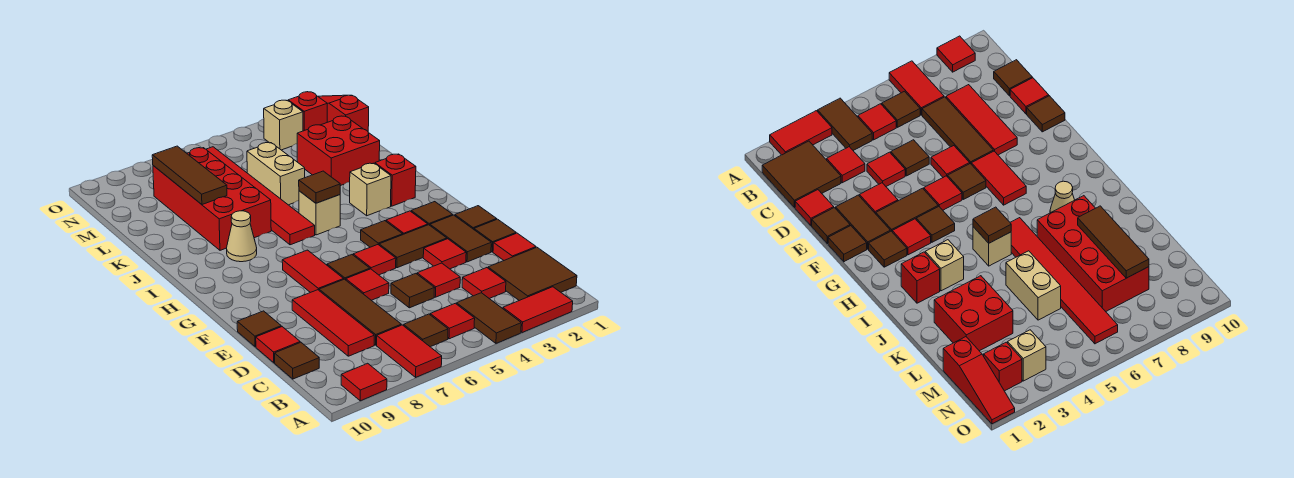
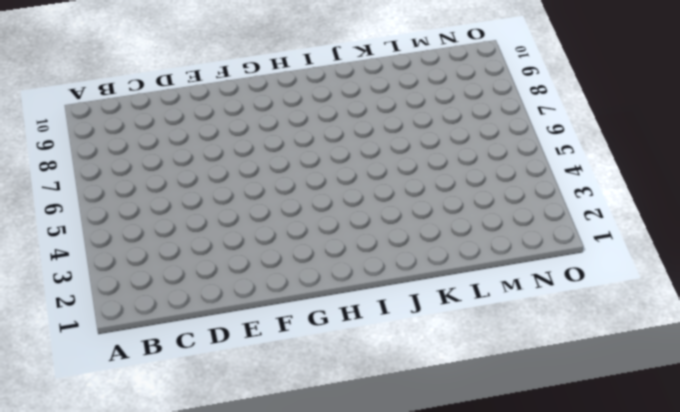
none -> red tile A2:A3 level 1
none -> brown tile A4:B4 level 1
none -> red tile A7:B7 level 1
none -> red tile A9 level 1

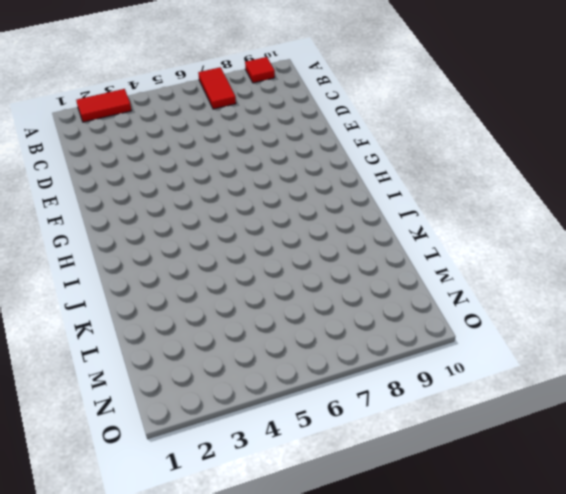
none -> brown tile A4:B4 level 1
none -> brown tile B1:C2 level 1
none -> red tile B5 level 1
none -> brown tile B6 level 1

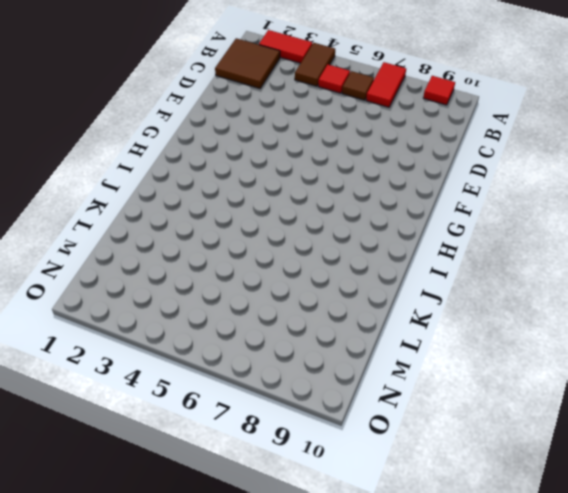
none -> red tile C3 level 1
none -> brown tile C7:E7 level 1
none -> red tile C8:E8 level 1
none -> brown tile C10 level 1

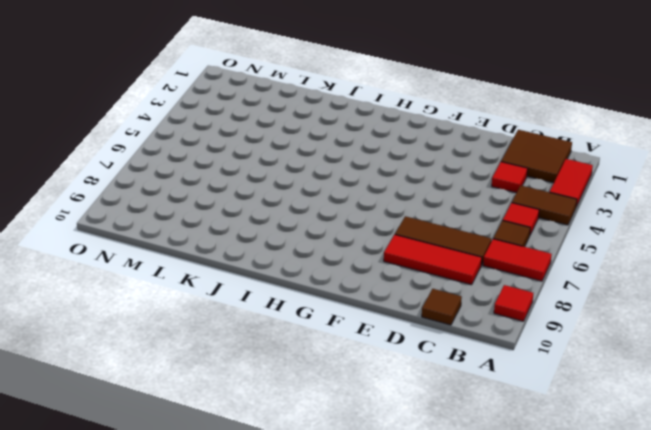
none -> red tile D1 level 1
none -> red tile D4 level 1
none -> brown tile D5 level 1
none -> red tile D10 level 1

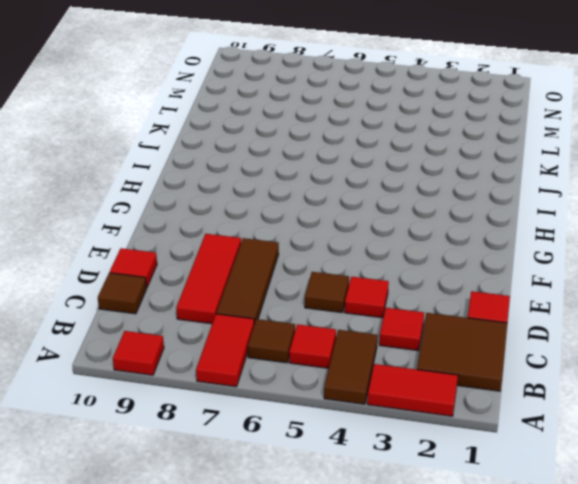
none -> brown tile E1 level 1
none -> brown tile E2:F2 level 1
none -> red tile E3 level 1
none -> red tile E6 level 1

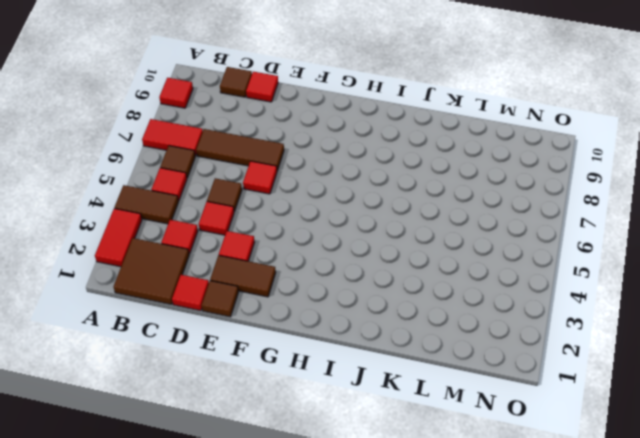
none -> red tile C8:E8 level 1
none -> brown tile E10 level 1
none -> brown tile F1 level 1
none -> brown tile F3:F4 level 1

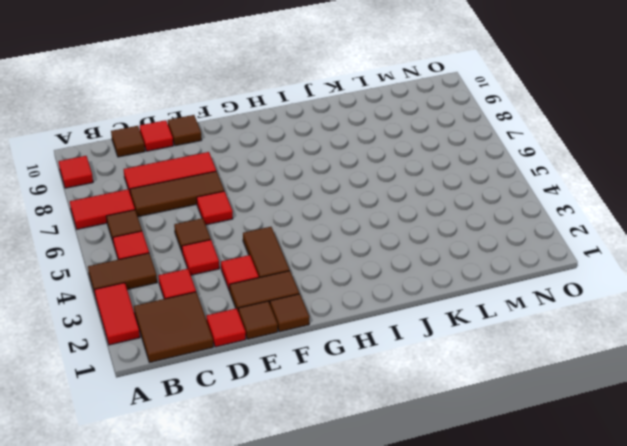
none -> red tile F5 level 1
none -> brown tile F6 level 1
none -> red tile F7:G7 level 1
none -> brown tile G2 level 1

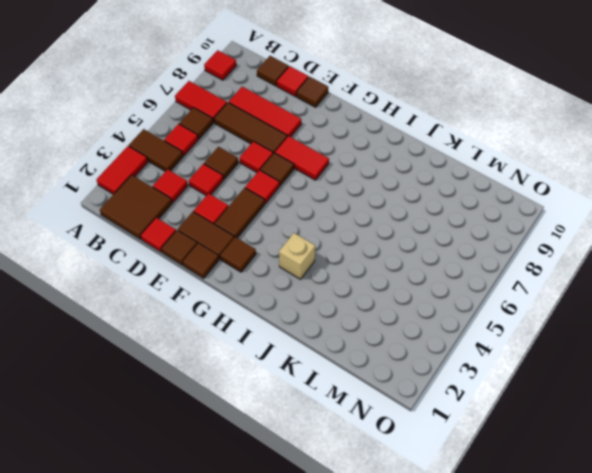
none -> red tile G3 level 1
none -> brown tile G4 level 1
none -> red brick I2 level 1
none -> tan brick I5 level 1

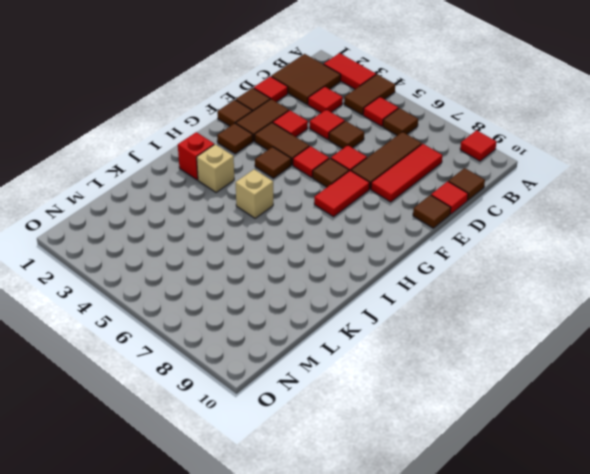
none -> red tile A7:B7 level 1
none -> red tile G3 level 1
none -> red tile I6:N6 level 1
none -> tan cone I8 level 1

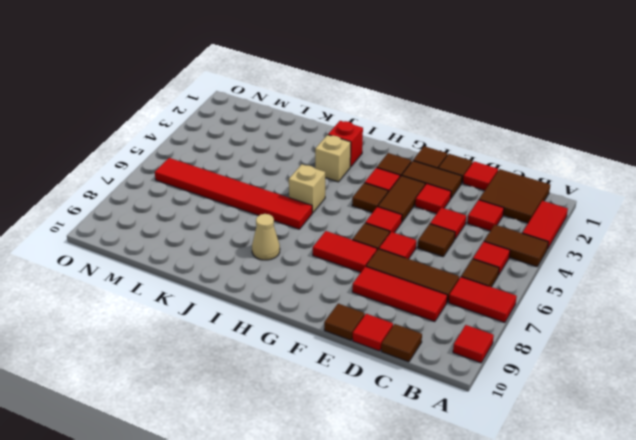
none -> red brick J7:M8 level 1
none -> red brick K2:L3 level 1
none -> tan brick K5:L5 level 1
none -> red slope M1:O1 level 1 top M

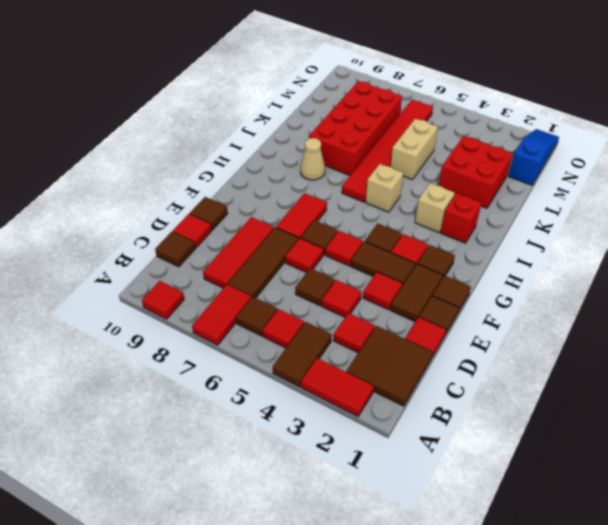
blue slope M1:O1 level 1 top M -> red slope M1:O1 level 1 top M
none -> red brick N2 level 1
none -> tan brick N3 level 1
none -> brown tile I5 level 2
none -> brown tile K8:M8 level 2

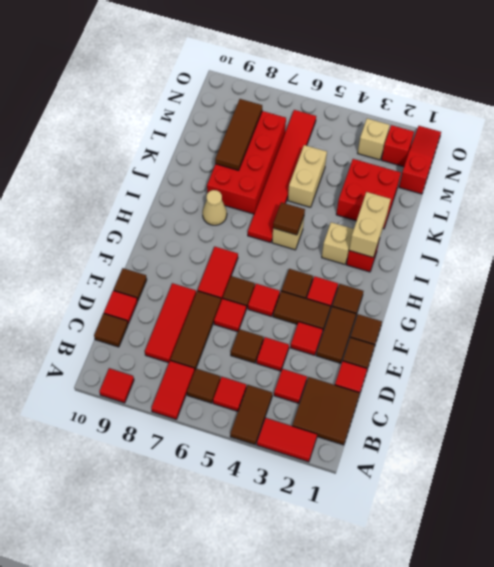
tan brick I2:J2 level 2 -> none

